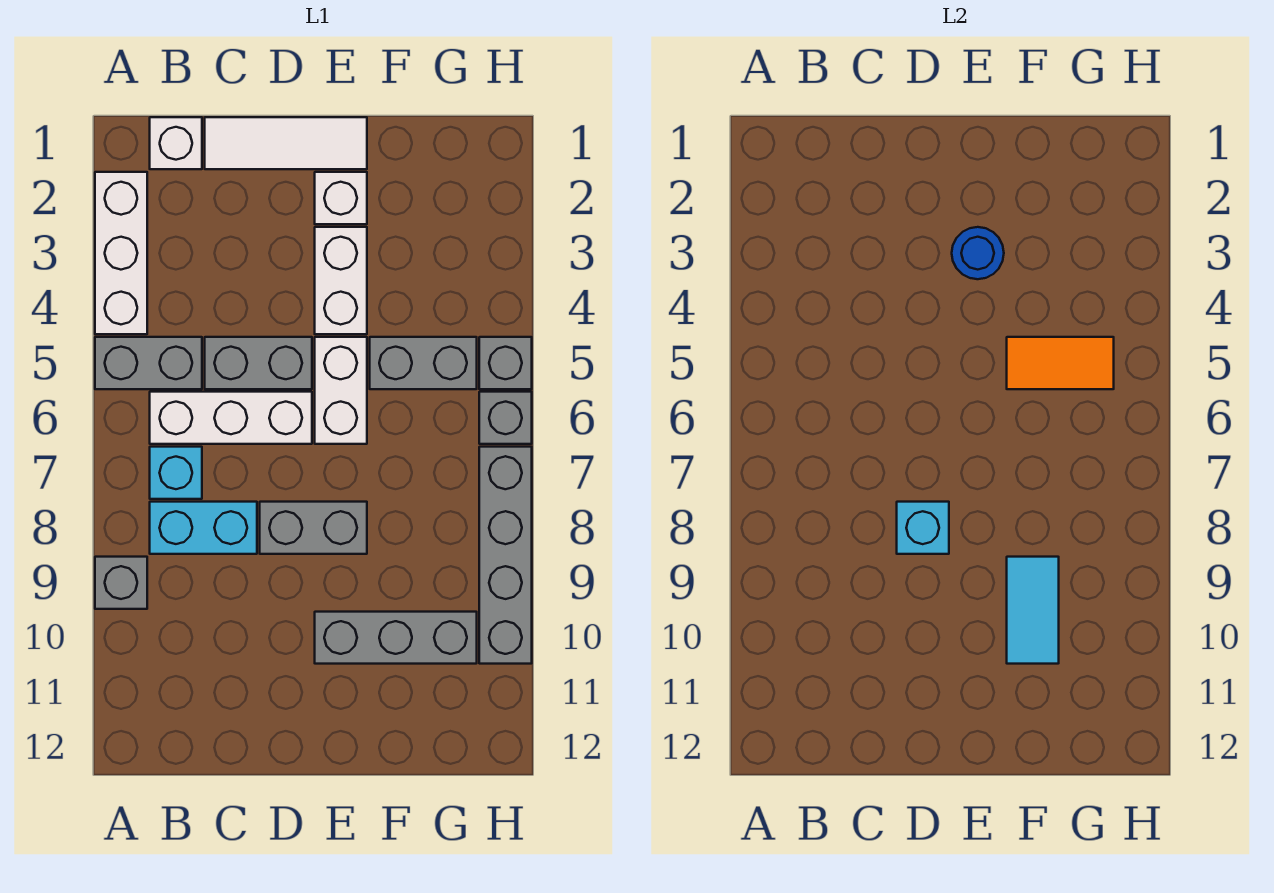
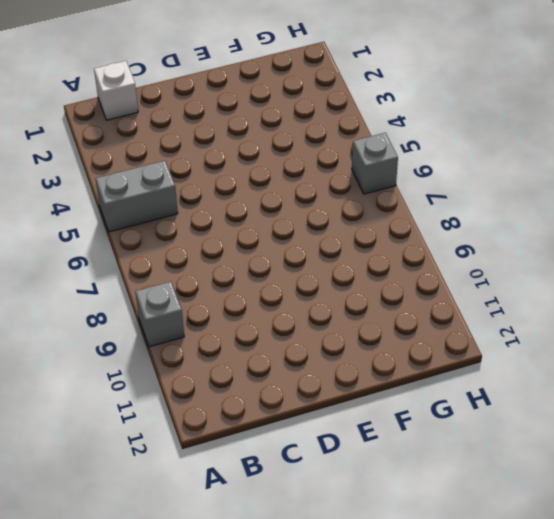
none -> white brick A2:A4 level 1
none -> white brick B6:D6 level 1
none -> cyan brick B7 level 1

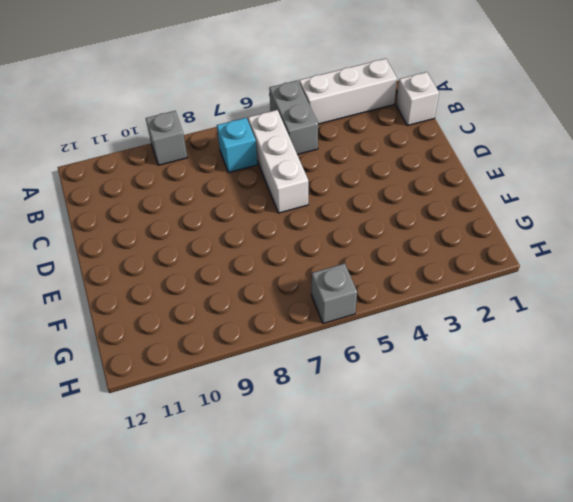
none -> cyan brick B8:C8 level 1
none -> white tile C1:E1 level 1
none -> grey brick C5:D5 level 1

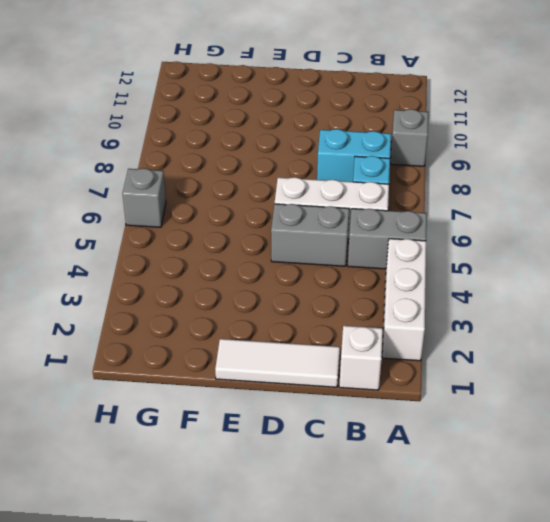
none -> grey brick D8:E8 level 1
none -> white brick E2 level 1
none -> white brick E3:E4 level 1

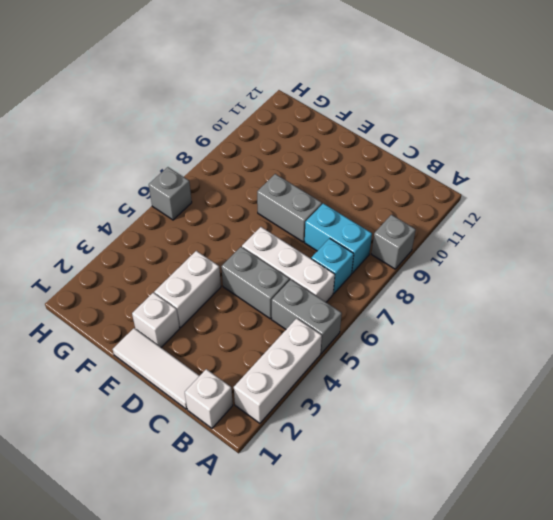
none -> white brick E5:E6 level 1
none -> grey brick E10:G10 level 1
none -> grey brick F5:G5 level 1

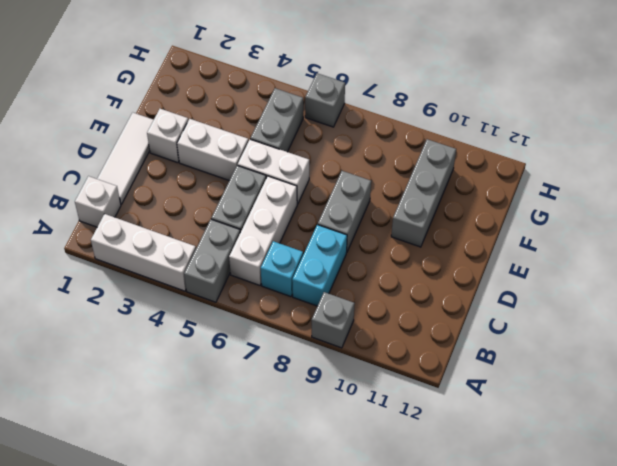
none -> grey brick H5 level 1
none -> grey brick H7:H10 level 1
none -> cyan brick D8 level 2

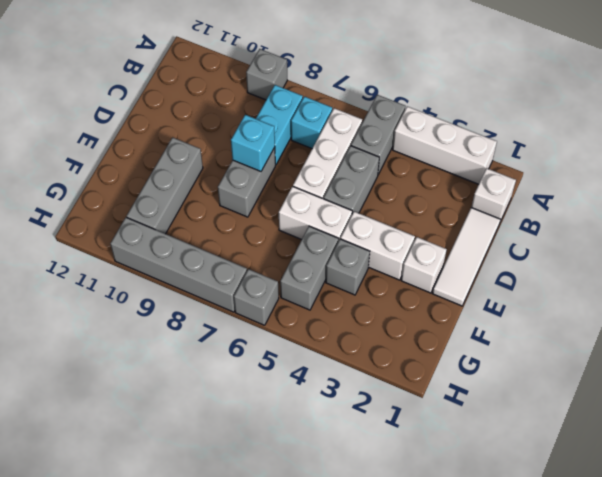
grey brick F4 level 1 -> grey brick H5 level 1
none -> blue round brick E3 level 2
none -> orange tile F5:G5 level 2
none -> cyan tile F9:F10 level 2

